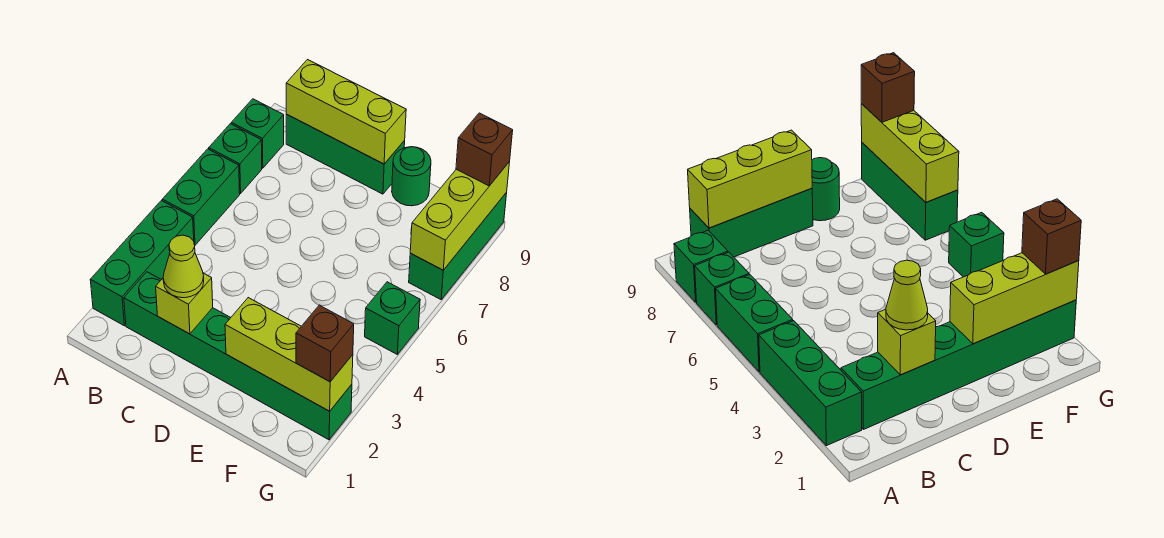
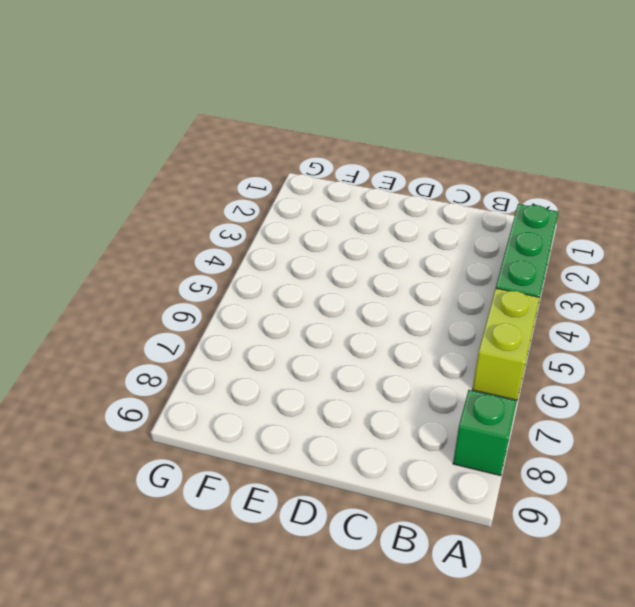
lime brick A5:A6 level 1 -> green brick A5:A6 level 1
none -> green brick A7 level 1
none -> green brick B2:G2 level 1
none -> green brick B9:D9 level 1

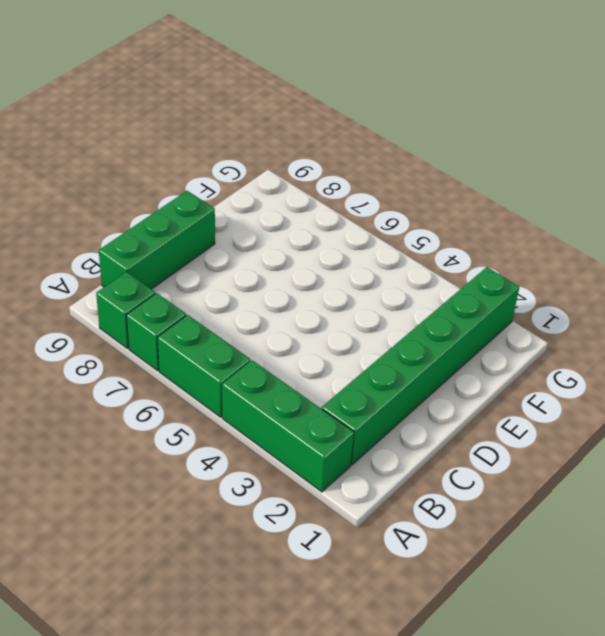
none -> green round brick E9 level 1
none -> green brick G5 level 1
none -> green brick G7:G9 level 1

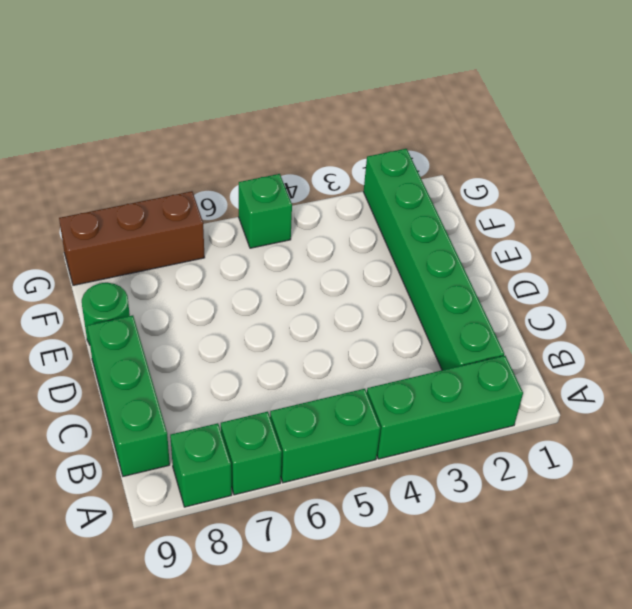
brown brick G7:G9 level 1 -> green brick G7:G9 level 1
none -> lime brick B9:D9 level 2
none -> lime brick C2 level 2
none -> lime brick E2:G2 level 2

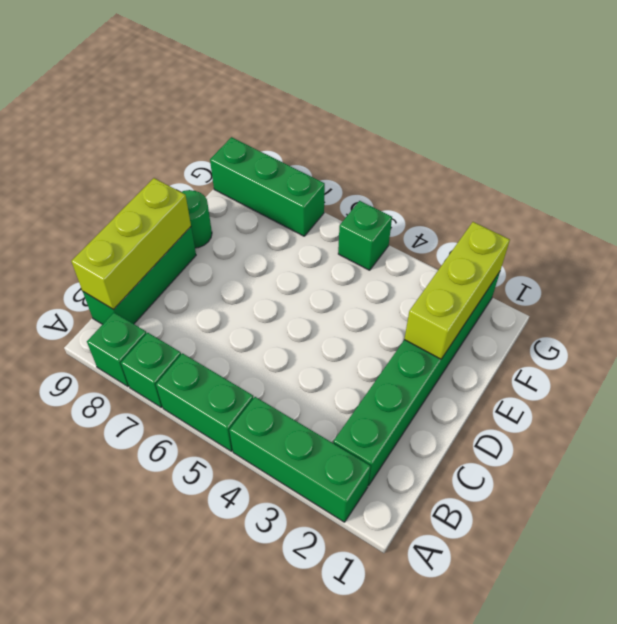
none -> lime brick C2 level 2
none -> lime brick G7:G9 level 2
none -> lime cone C2 level 3

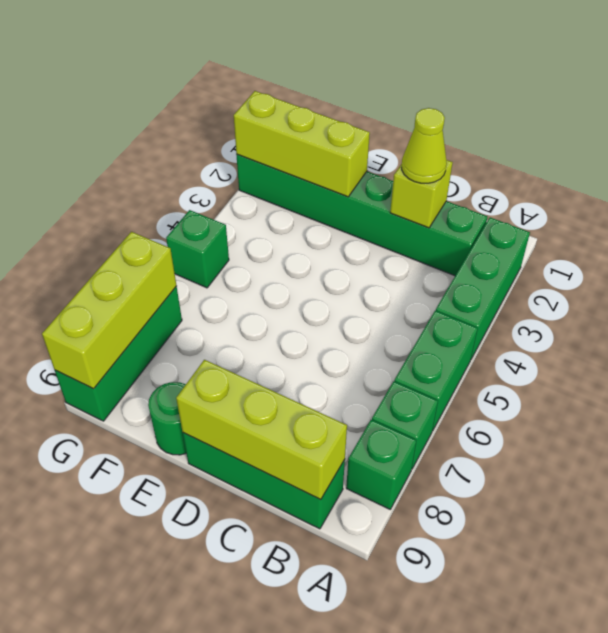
none -> brown brick G2 level 3
none -> brown brick G9 level 3

